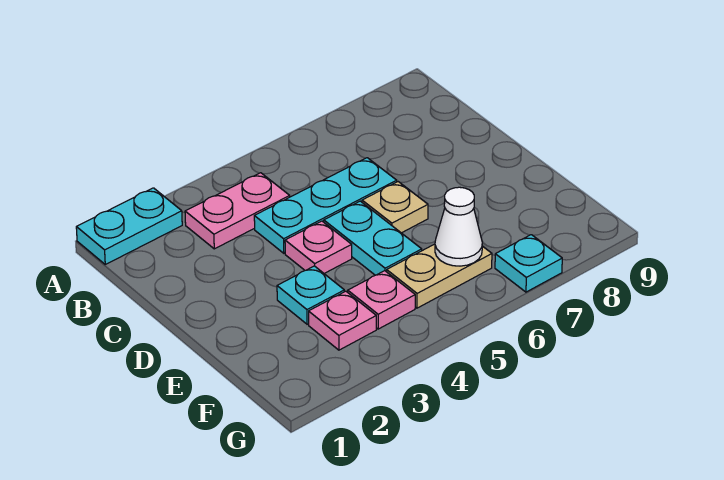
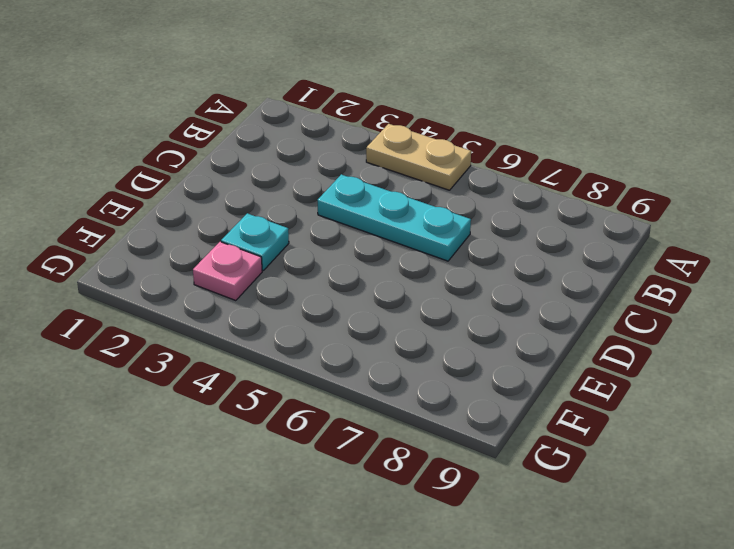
tan plate A4:A5 level 1 -> tan plate F5:F6 level 1
none -> cyan plate A1:A2 level 1
none -> pink plate B3:B4 level 1
none -> pink plate D4 level 1

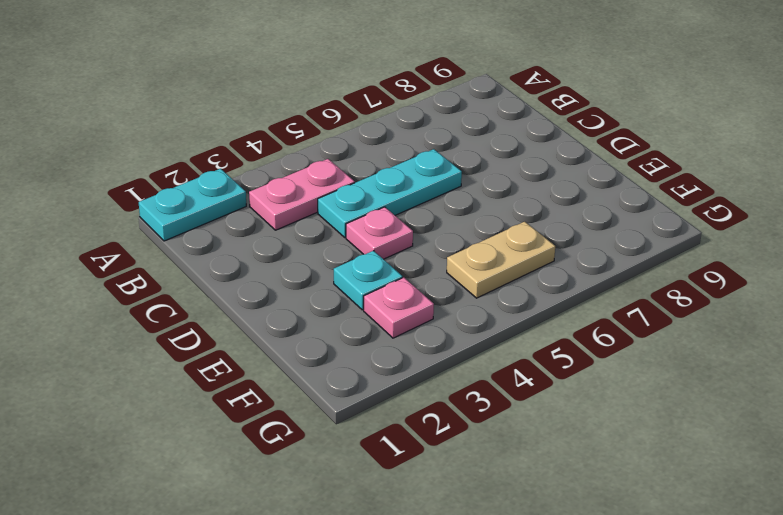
none -> cyan plate D5:E5 level 1
none -> tan plate D6 level 1
none -> pink plate F4 level 1

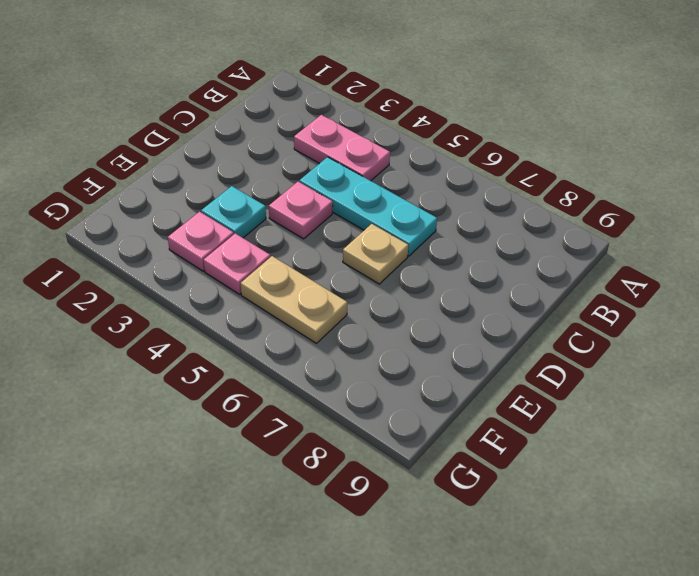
none -> cyan plate A1:A2 level 1
none -> cyan plate D5:E5 level 1
none -> cyan plate G7 level 1

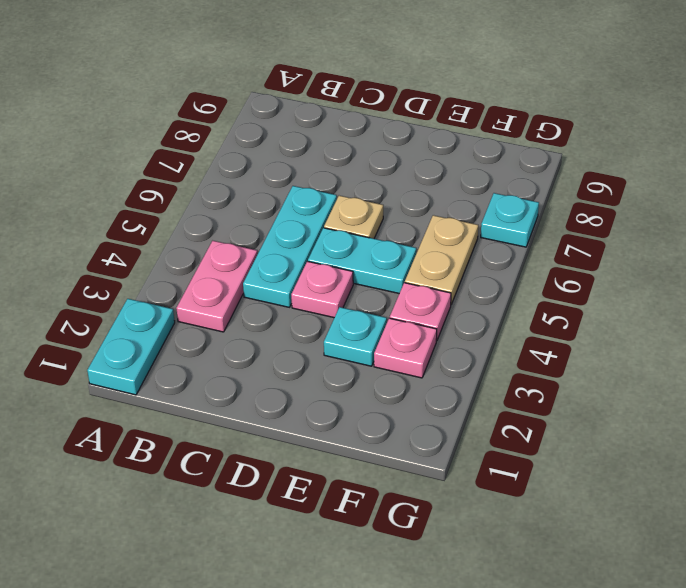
none -> white cone F6 level 2

